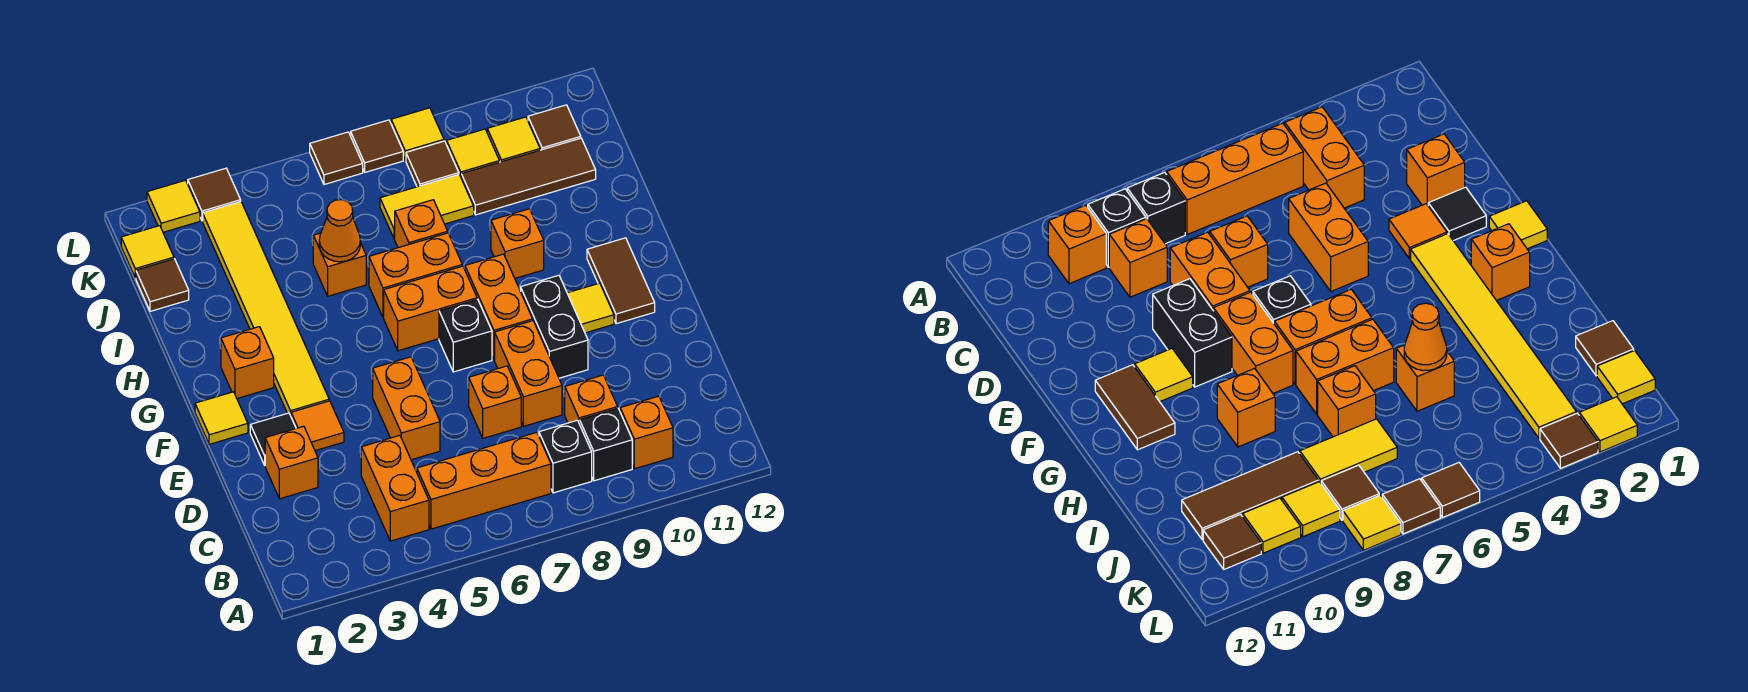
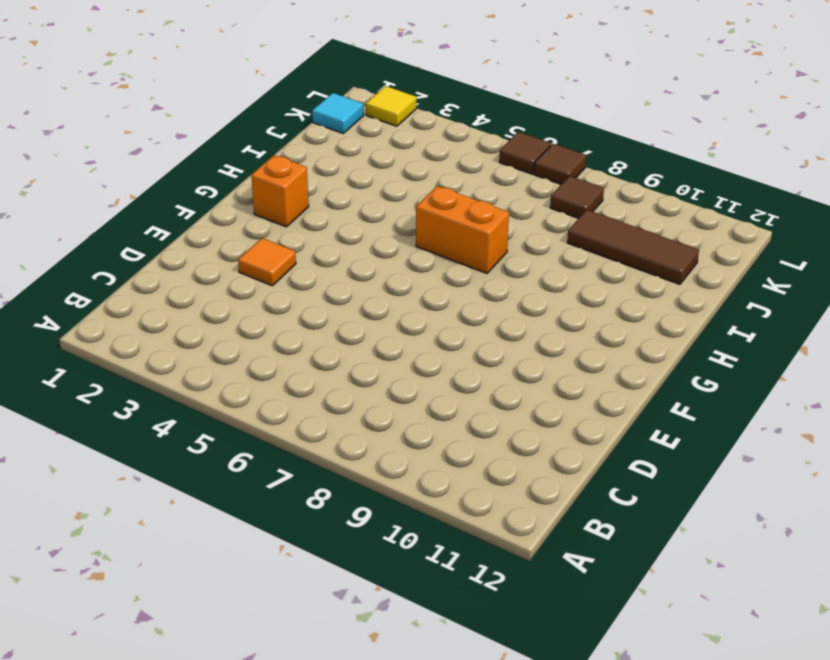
cyan tile K1 level 1 -> yellow tile K1 level 1
none -> orange brick B4:C4 level 1
none -> orange brick B5:B7 level 1
none -> black brick B8 level 1
none -> black brick B9 level 1

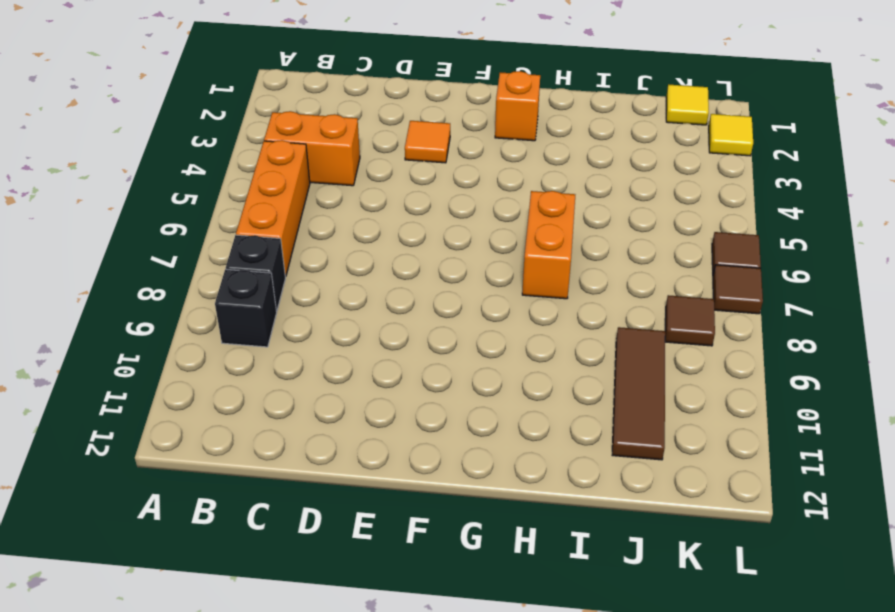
none -> orange brick B10 level 1
none -> orange brick C9 level 1
none -> orange brick D2 level 1
none -> orange brick D5:E5 level 1

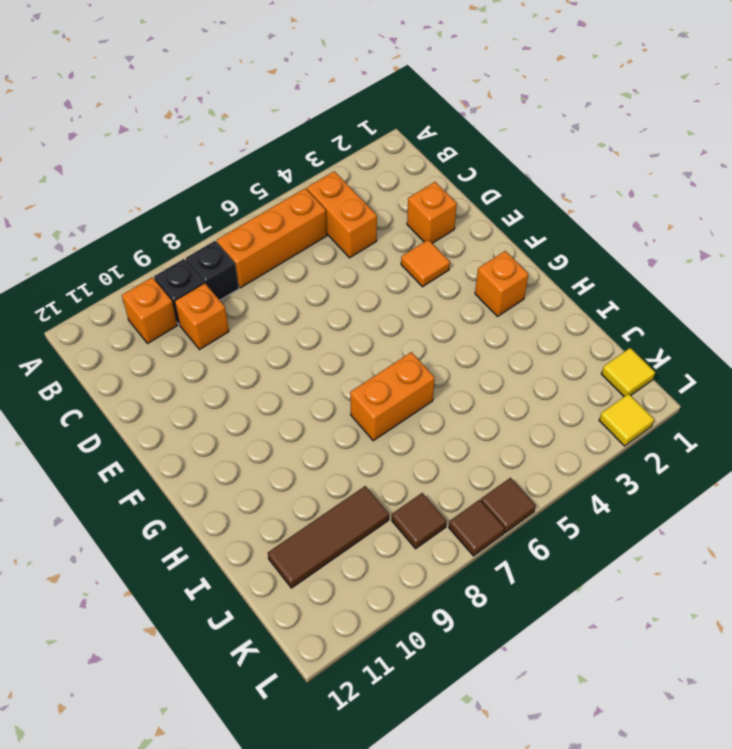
none -> orange brick D5:E5 level 1
none -> orange brick D7 level 1
none -> orange brick D8:E8 level 1
none -> black tile E2 level 1

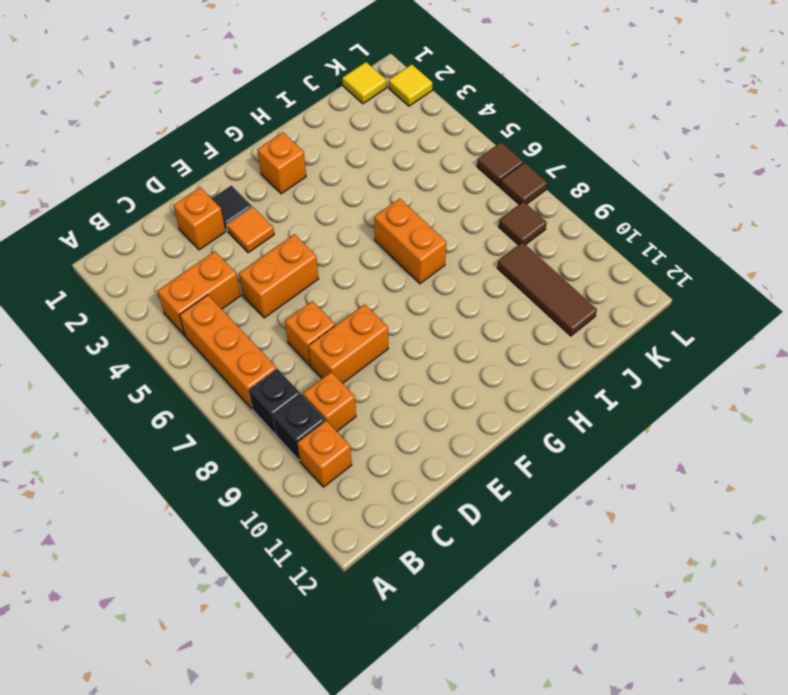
none -> black brick E9:F9 level 1
none -> yellow tile F1 level 1
none -> yellow tile F3:K3 level 1
none -> black brick F7 level 1

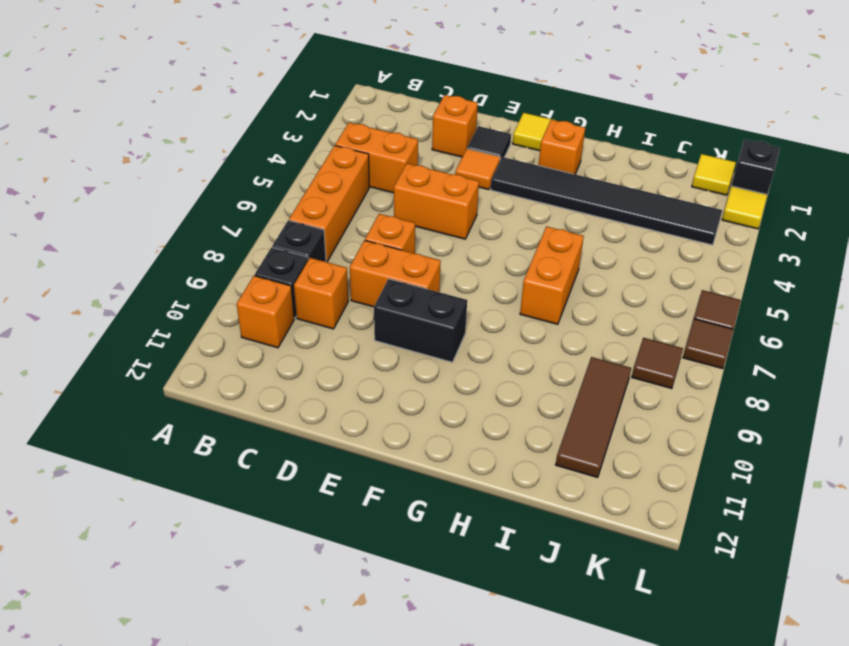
black tile F3:K3 level 1 -> yellow tile F3:K3 level 1
black brick L1 level 1 -> black brick F7 level 1
none -> orange brick F8:G8 level 1
none -> yellow tile F10 level 1
none -> brown tile F11:G11 level 1
none -> orange brick G6:G7 level 1

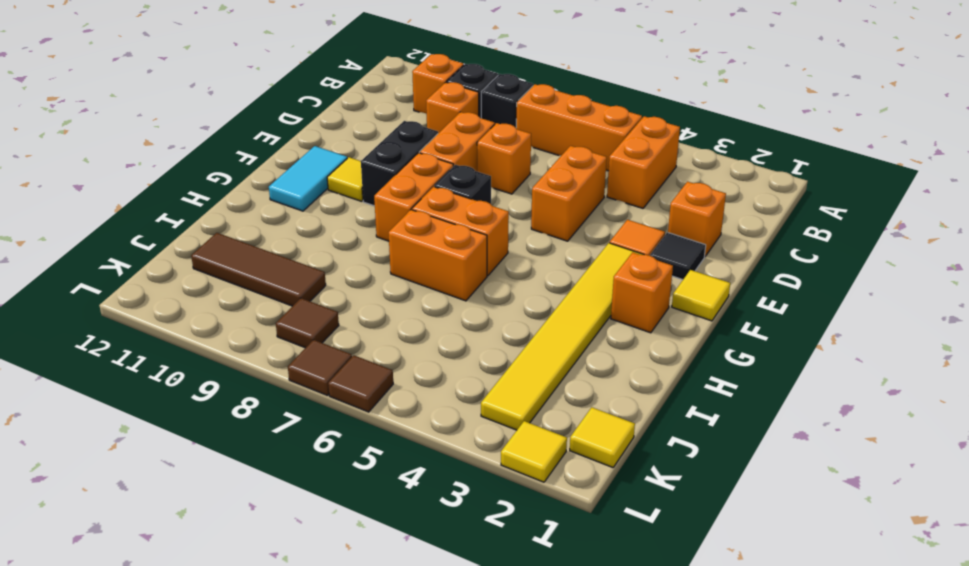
cyan tile F11:G11 level 1 -> brown tile F11:G11 level 1
none -> orange brick H9 level 1
none -> orange brick I5 level 1
none -> orange brick I7 level 1
none -> brown tile J1 level 1

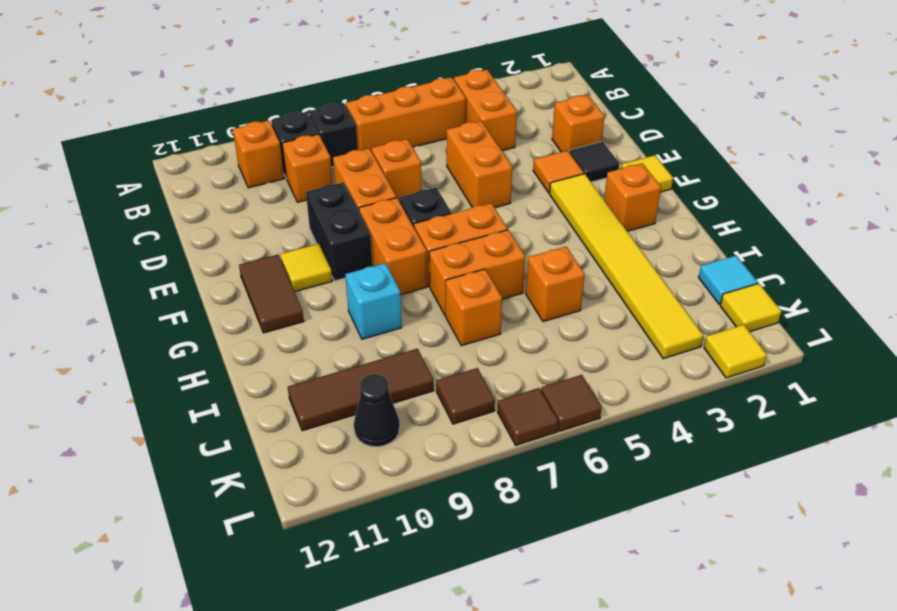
cyan brick H9 level 1 -> orange brick H9 level 1
cyan tile J1 level 1 -> brown tile J1 level 1
black cone K10 level 1 -> yellow tile K10 level 1
none -> yellow tile J7:J8 level 1
none -> yellow tile K9 level 1
none -> brown tile K11 level 1
none -> brown tile L3 level 1

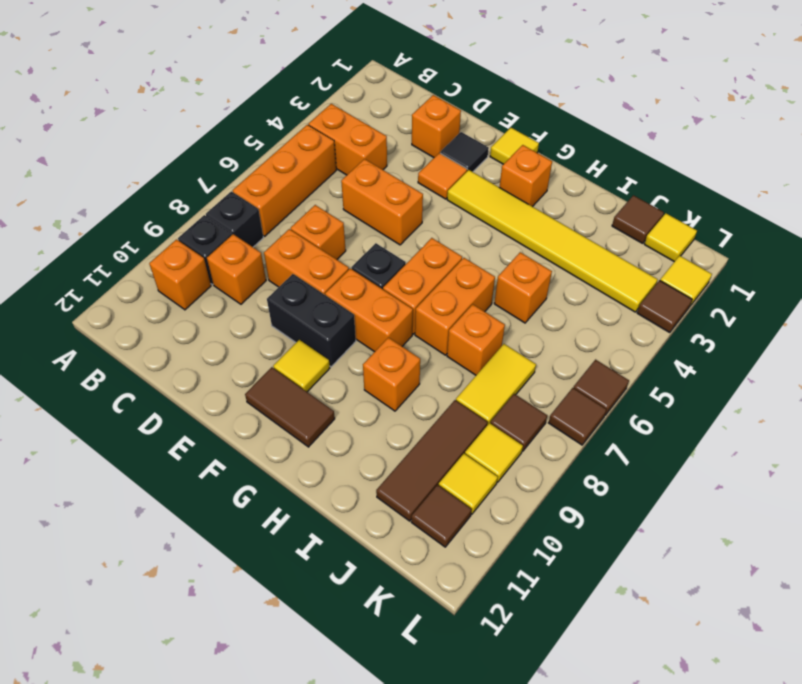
none -> yellow tile L8 level 1
none -> orange cone I5 level 2

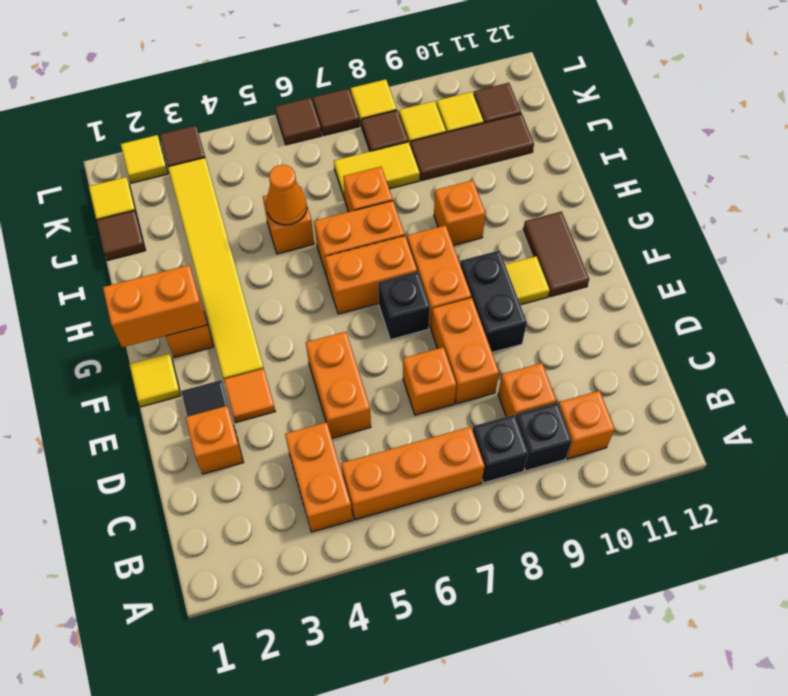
orange brick G1:G2 level 2 -> none

